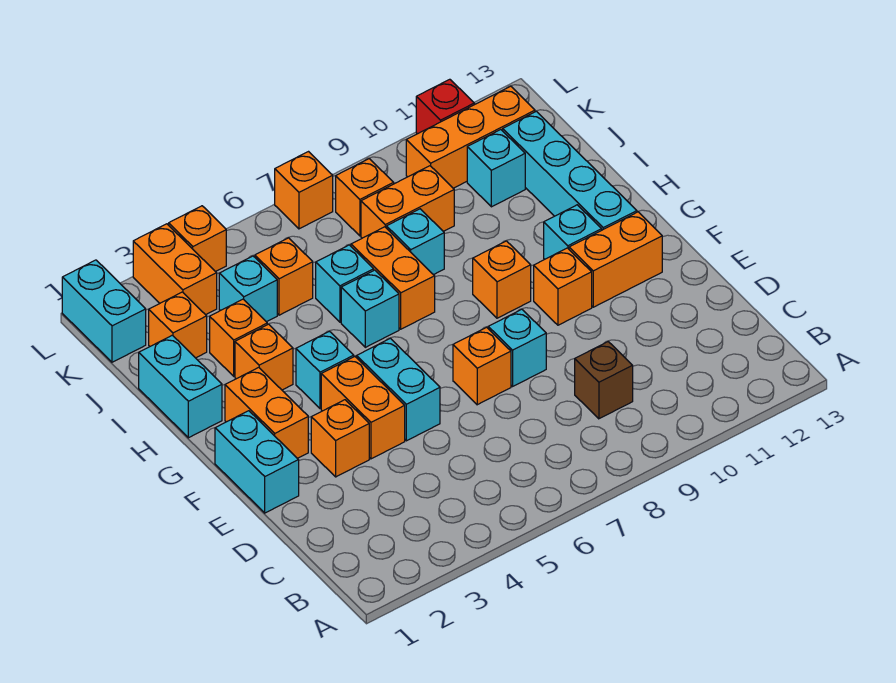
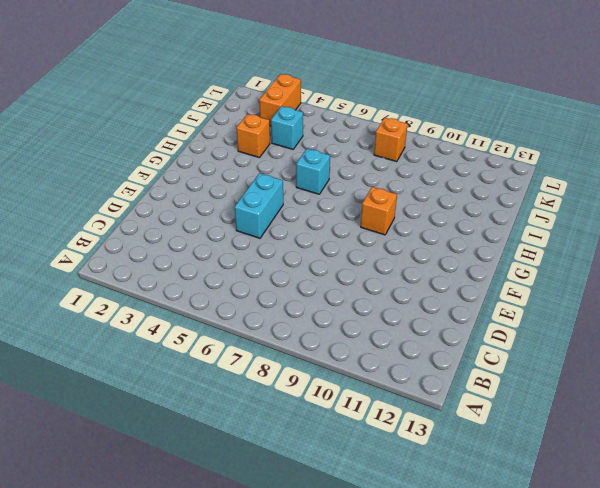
none -> brown brick C9 level 1
none -> cyan brick E1:F1 level 1
none -> orange brick E3 level 1
none -> orange brick E4:F4 level 1

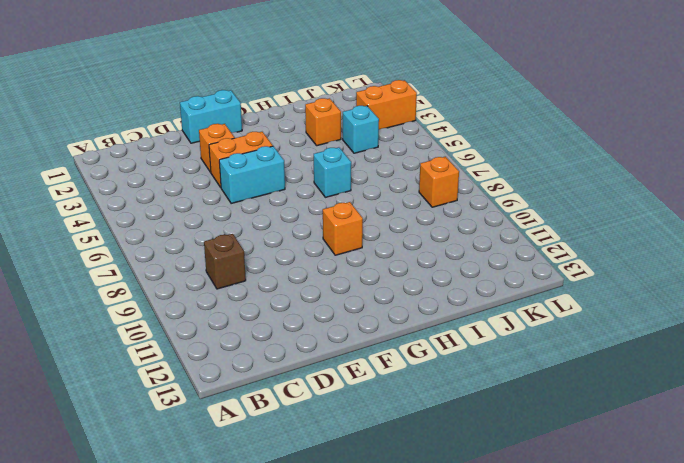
none -> orange brick E7 level 1
none -> cyan brick E8 level 1
none -> orange brick F2:G2 level 1
none -> orange brick F10 level 1

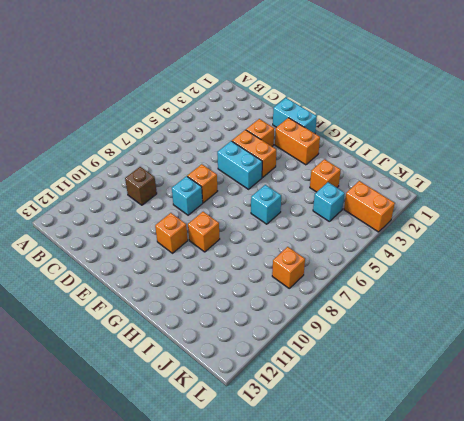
none -> orange brick F11:F12 level 1
none -> cyan brick G4 level 1
none -> cyan brick G11 level 1
none -> cyan brick G12:J12 level 1

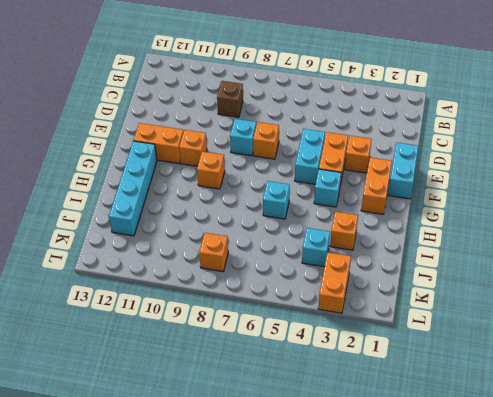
none -> cyan brick G11 level 1
none -> cyan brick H1:I1 level 1
none -> orange brick H3 level 1
none -> orange brick H7:I7 level 1

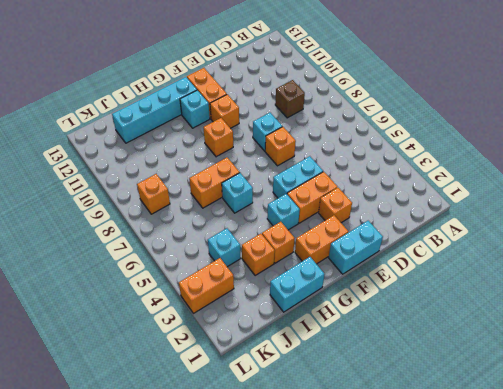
none -> cyan brick I6 level 1
none -> cyan brick I8 level 1
none -> orange brick J2 level 1
none -> orange brick J5 level 1

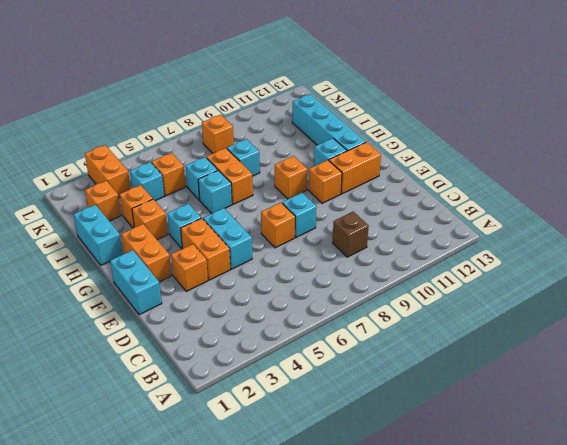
none -> orange brick J8:J9 level 1
none -> cyan brick J11 level 1
none -> cyan brick K1:L1 level 1
none -> orange brick K10:K12 level 1

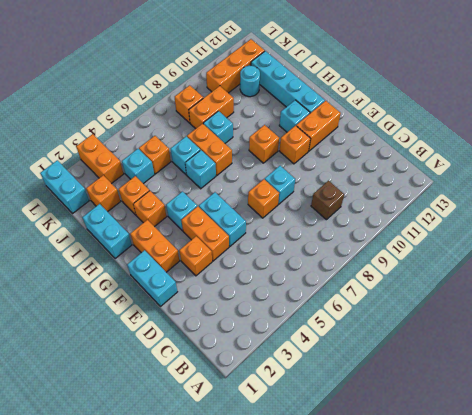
cyan round brick J11 level 1 -> cyan brick J11 level 1
none -> orange brick L4 level 1
none -> orange brick L7 level 1
none -> red brick L11 level 1

